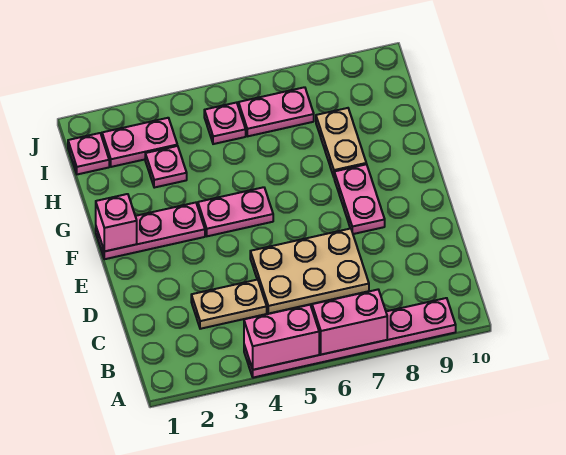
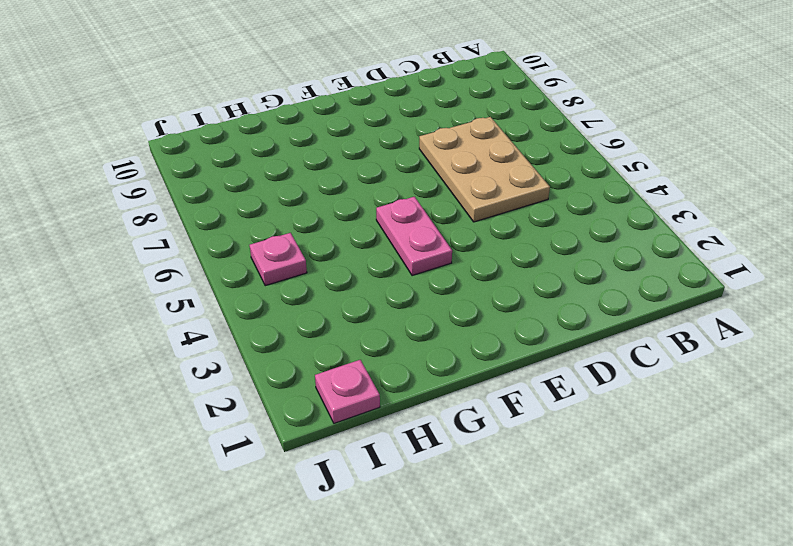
none -> pink plate A4:A9 level 1
none -> tan plate C3:C4 level 1
none -> pink plate E8:F8 level 1

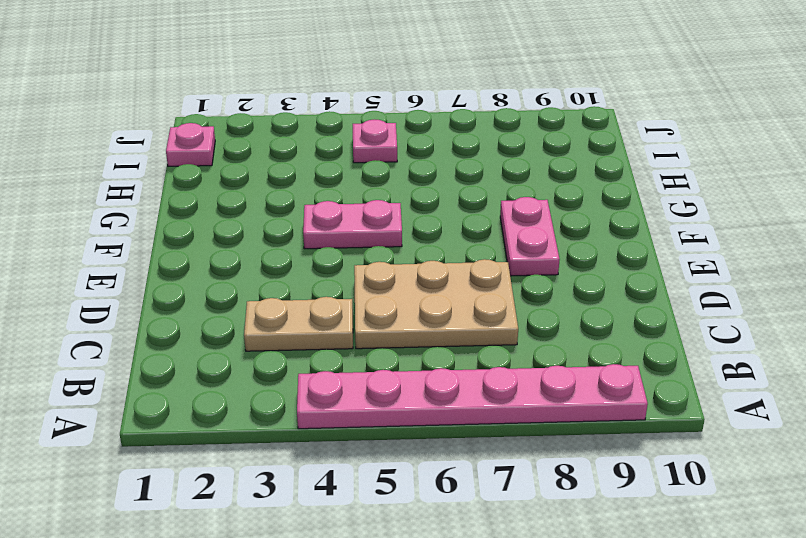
none -> pink plate F1:F3 level 1
none -> tan plate G8:H8 level 1
none -> pink plate H3 level 1

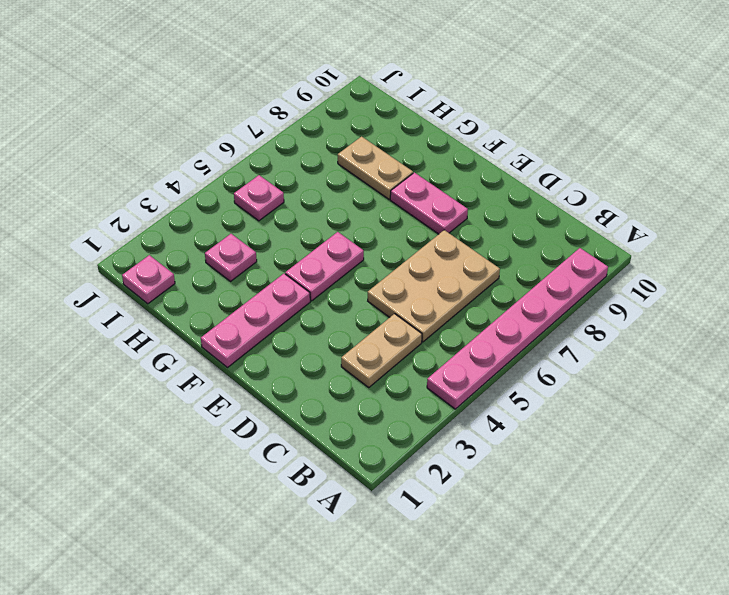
none -> pink plate I2:I3 level 1
none -> pink plate I6:I7 level 1
none -> pink brick A4:A5 level 2

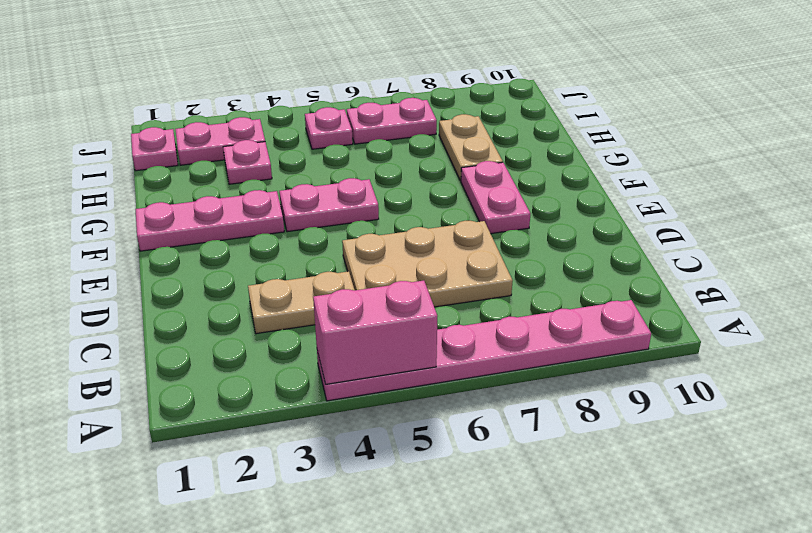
none -> pink brick A6:A7 level 2
none -> pink brick F1 level 2

